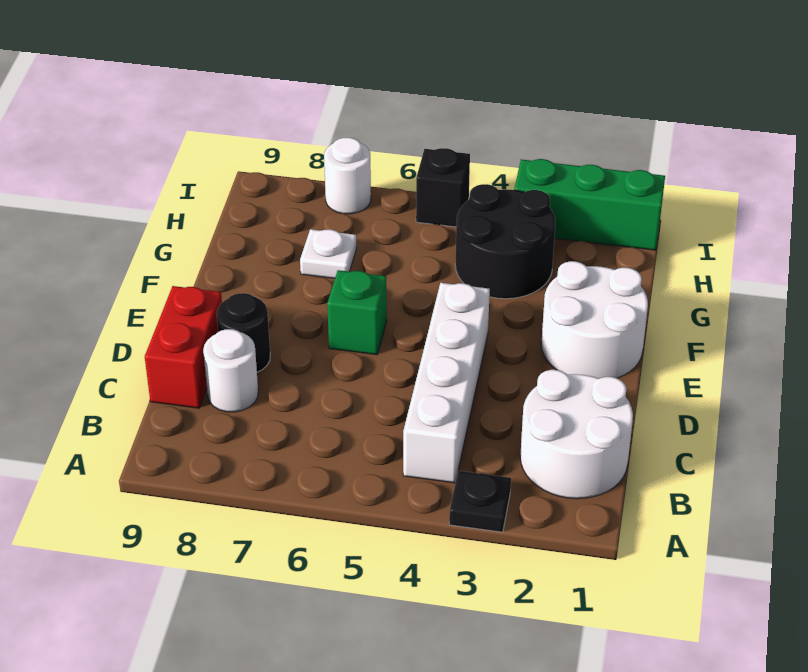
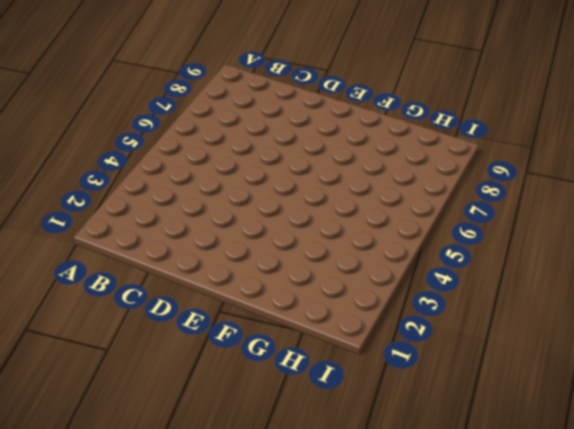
none -> black plate A3 level 1
none -> white round brick B1:C2 level 1
none -> white brick B4:E4 level 1

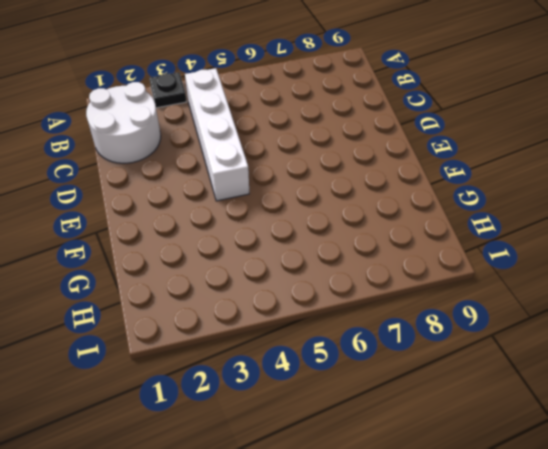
none -> white round brick C8 level 1
none -> red brick C9:D9 level 1
none -> black round brick D8 level 1

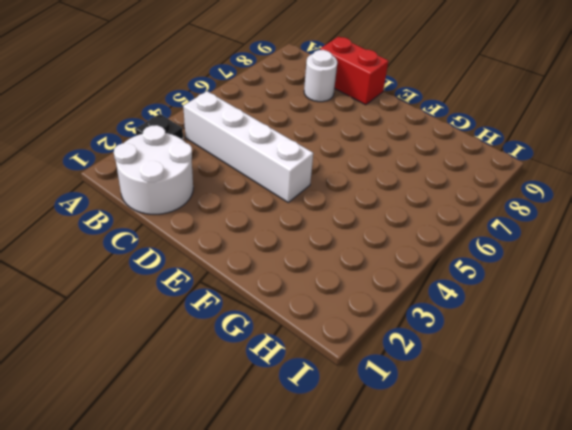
none -> black round brick D8 level 1
none -> white round brick E1:F2 level 1
none -> green brick E6 level 1

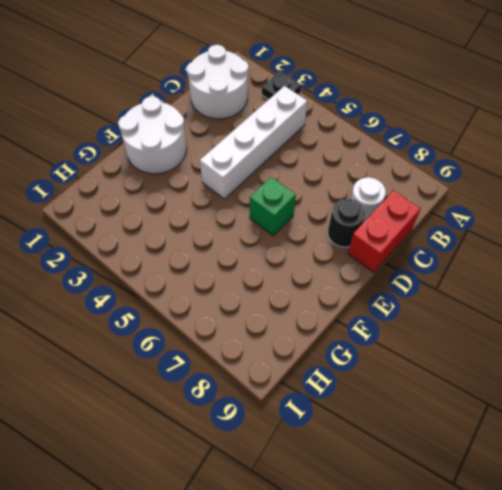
none -> black round brick G3:H4 level 1
none -> white plate G7 level 1
none -> green brick I1:I3 level 1

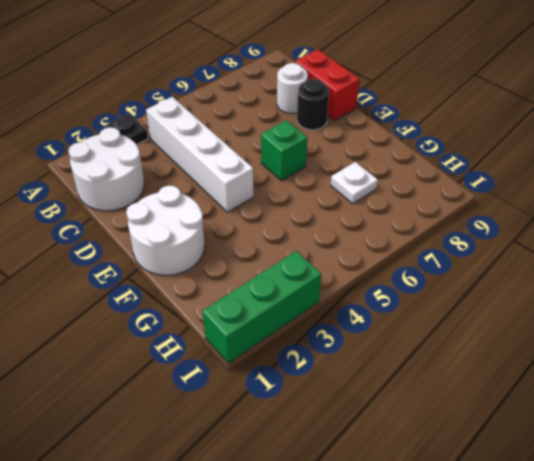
none -> black round brick G3:H4 level 1
none -> black brick I5 level 1
none -> white round brick I7 level 1

